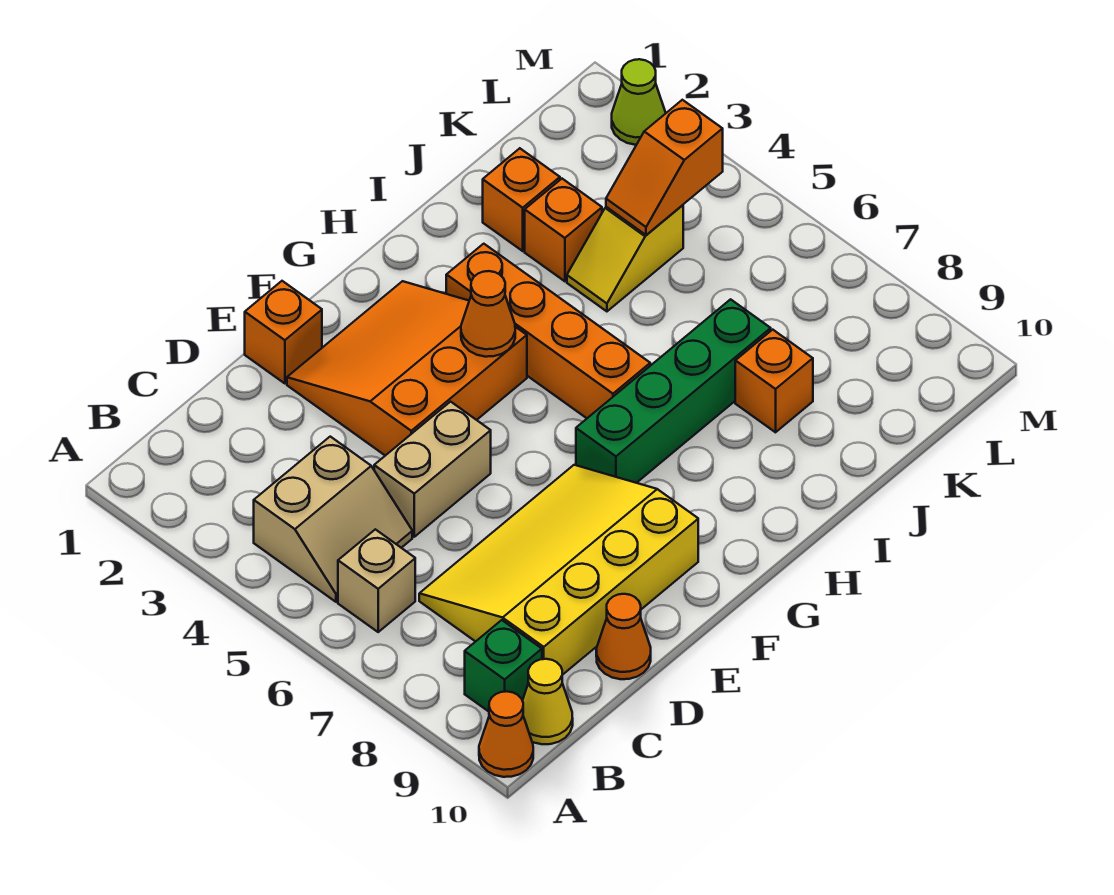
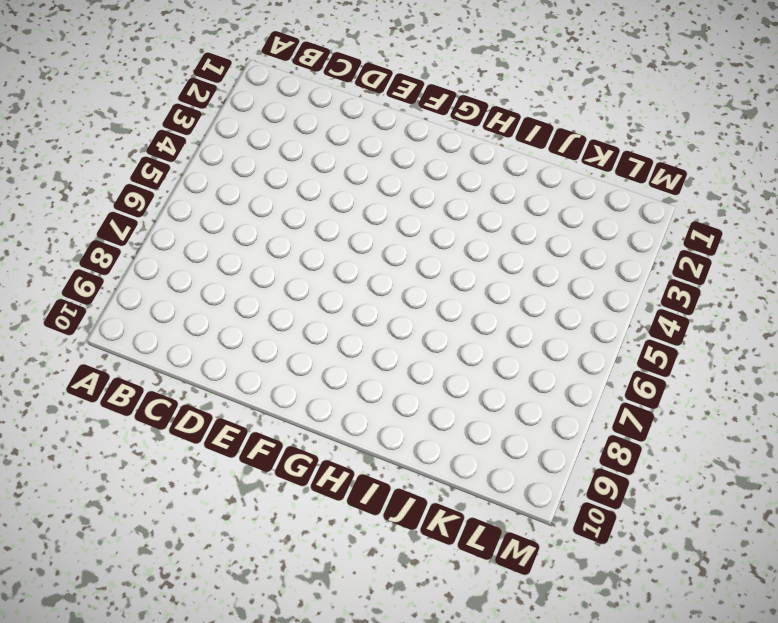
none -> orange cone A10 level 1
none -> tan slope B4:C5 level 1 top 4
none -> tan brick B6 level 1

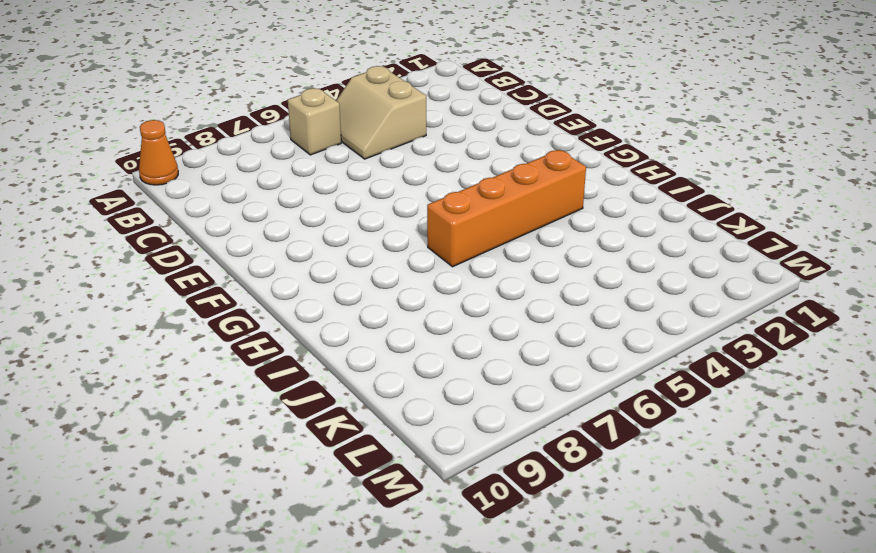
none -> green brick B9 level 1
none -> yellow cone B10 level 1
none -> yellow slope C7:F9 level 1 top 9

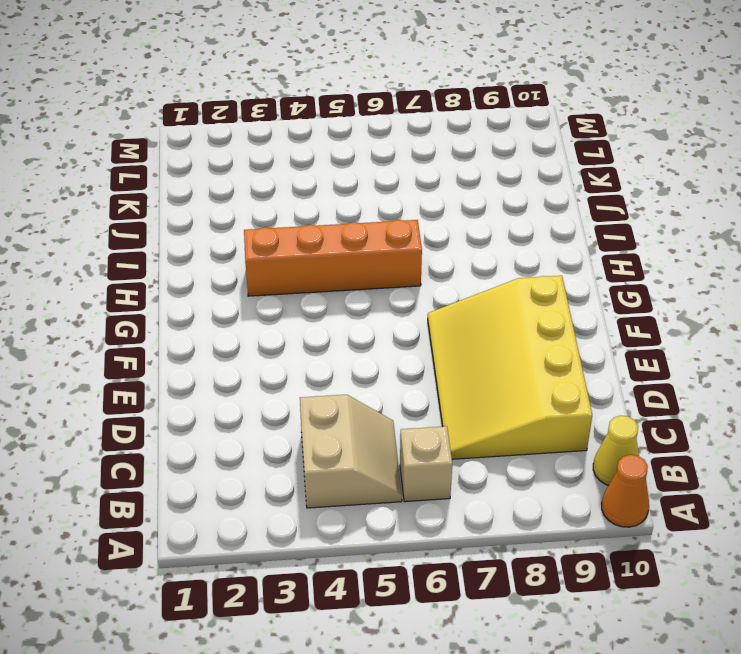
none -> green brick B9 level 1
none -> tan brick D5:E5 level 1
none -> orange cone D10 level 1

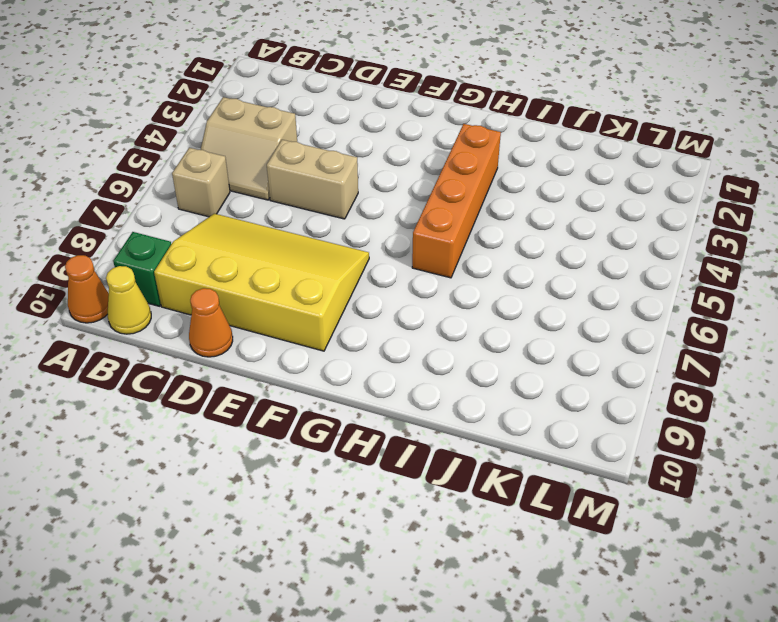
none -> orange brick E1 level 1
none -> orange slope E2:G4 level 1 top 4
none -> green brick G7:J7 level 1

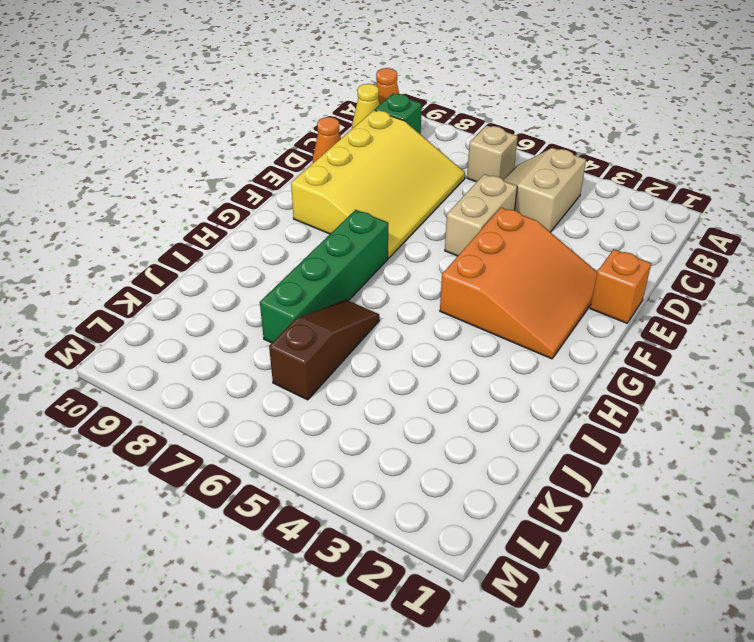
brown slope I6:K6 level 1 top K -> none
none -> orange brick H3:H6 level 1
none -> orange brick J2 level 1
none -> orange brick J3 level 1

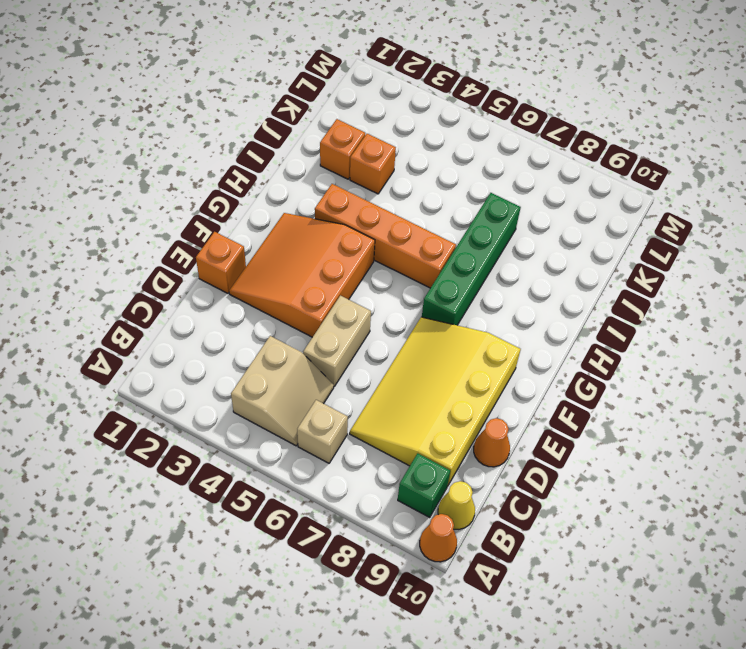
none -> yellow slope J4:K4 level 1 top K
none -> orange brick J8 level 1
none -> lime cone M2 level 1

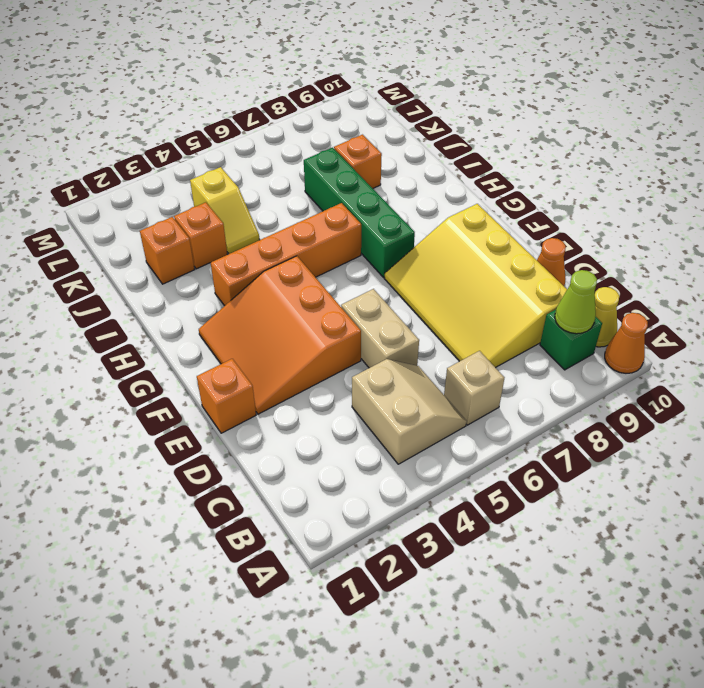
lime cone B9 level 2 -> lime cone M2 level 1
none -> orange cone G4 level 2
none -> orange slope K4:L4 level 2 top L

